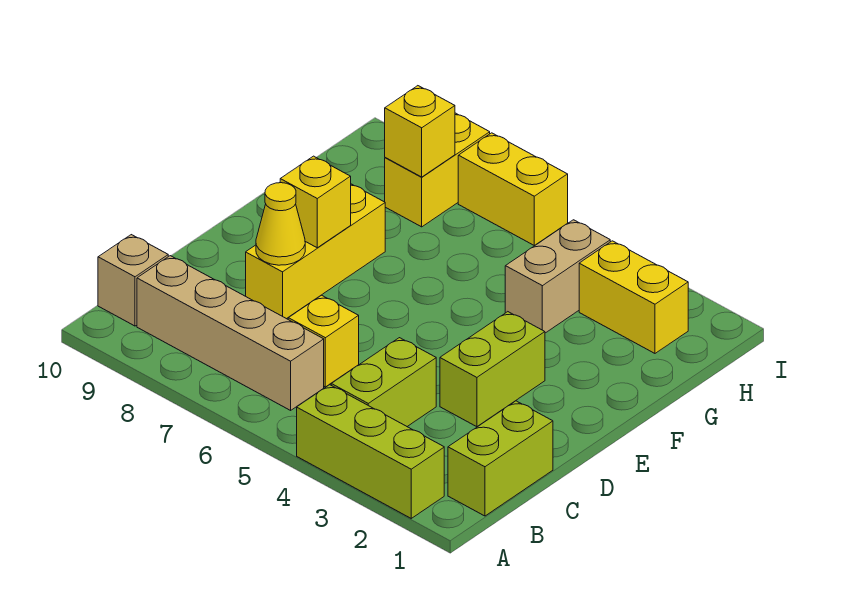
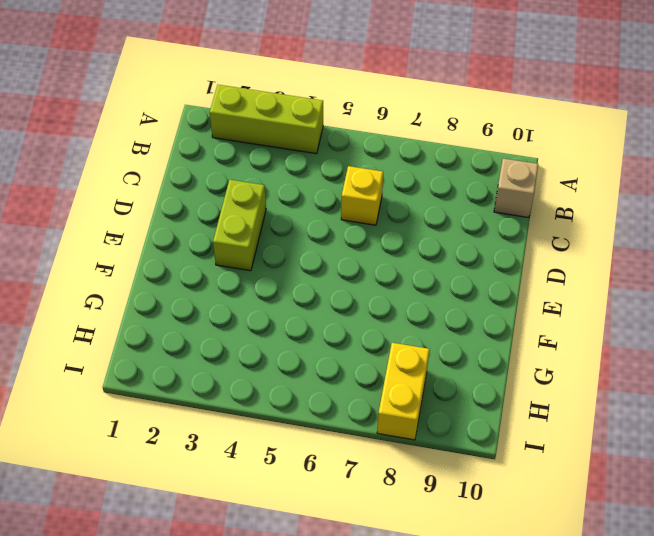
none -> lime brick B1:C1 level 1
none -> lime brick B4:C4 level 1
none -> tan brick B6:B9 level 1

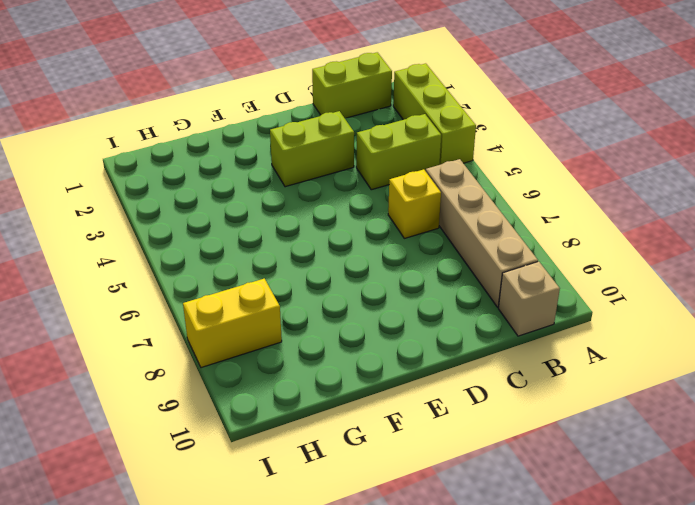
none -> yellow brick D8:F8 level 1
none -> tan brick G4:H4 level 1
none -> yellow brick H2:H3 level 1

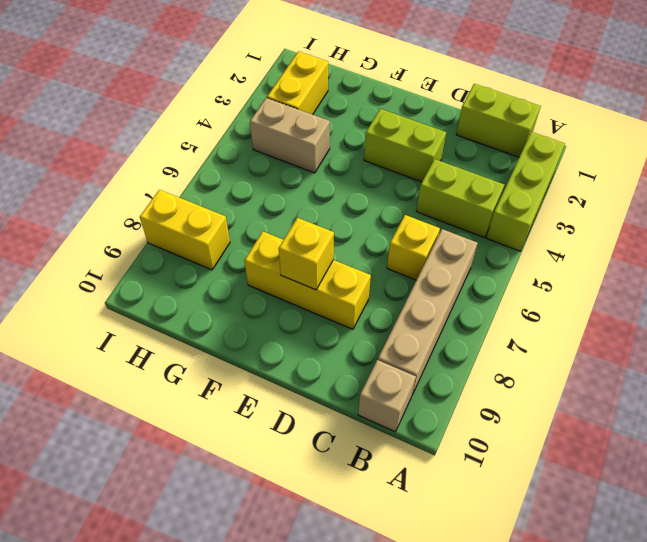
none -> yellow brick I6:I7 level 1
none -> yellow cone D8 level 2
none -> yellow brick H8 level 2

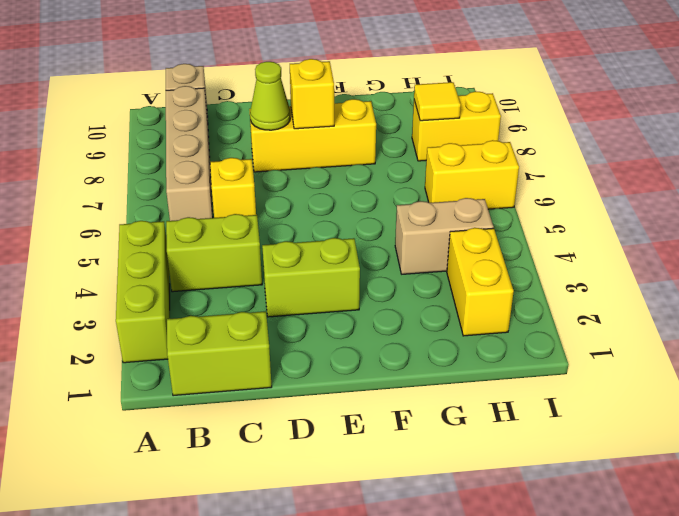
lime cone D8 level 2 -> yellow cone D8 level 2
yellow brick H6:I6 level 1 -> yellow brick I6:I7 level 1
yellow tile H8 level 2 -> yellow brick H8 level 2

